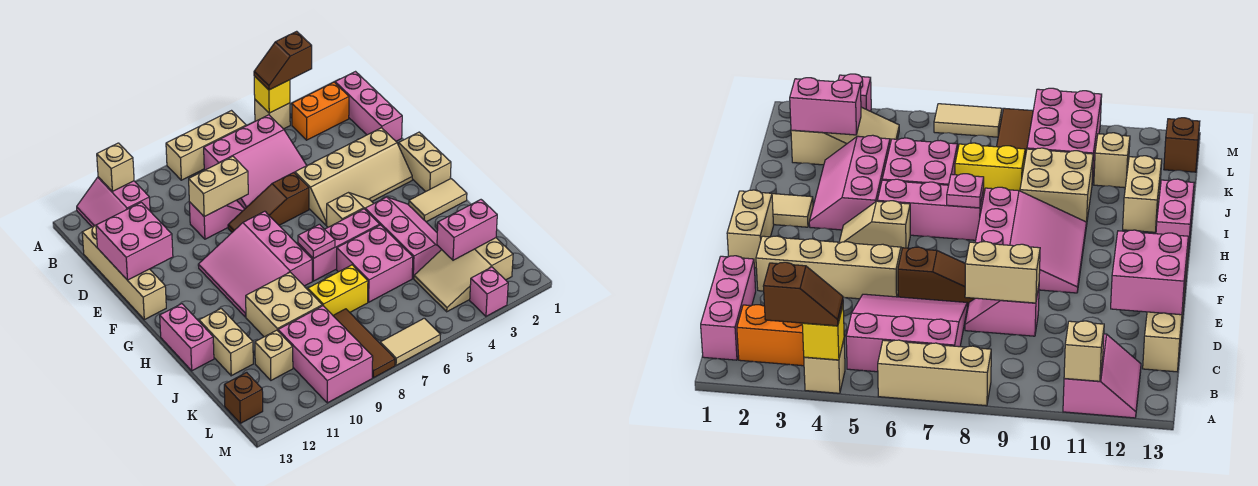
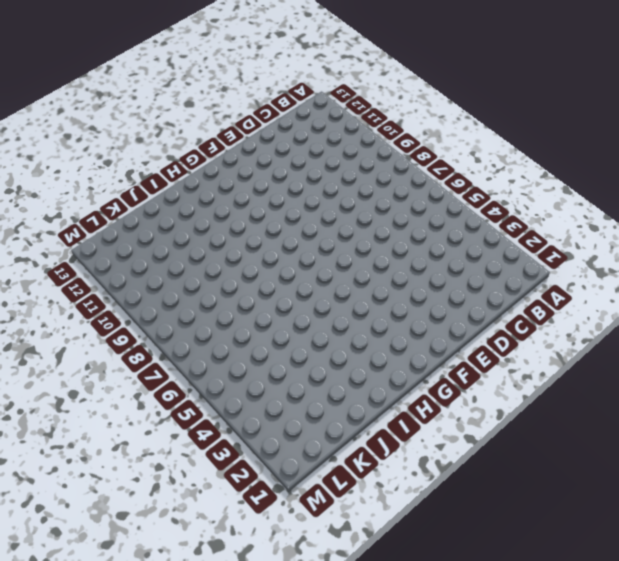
none -> tan brick A4 level 1
none -> tan brick A6:A8 level 1
none -> pink slope A11:B12 level 1 top 11
none -> pink brick B1:D1 level 1

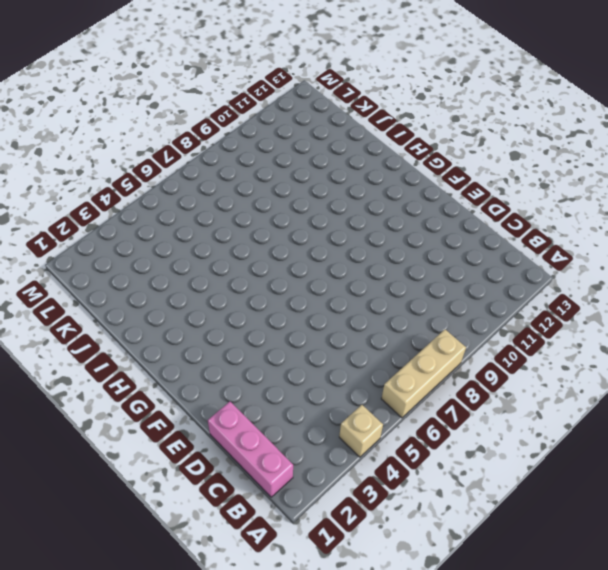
none -> pink slope A11:B12 level 1 top 11
none -> orange brick B2:B3 level 1
none -> pink slope B5:D7 level 1 top B
none -> tan brick C13:F13 level 1

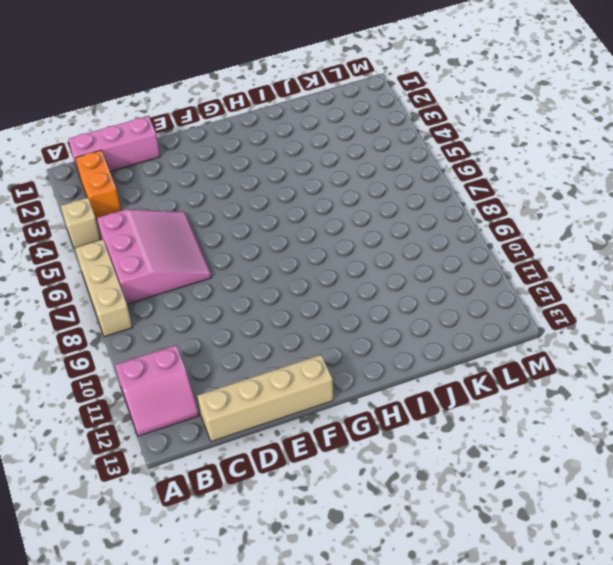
none -> pink slope D8:D9 level 1 top 9
none -> tan slope E2:F5 level 1 top E
none -> brown slope E6:E8 level 1 top 6
none -> tan brick F1:G1 level 1

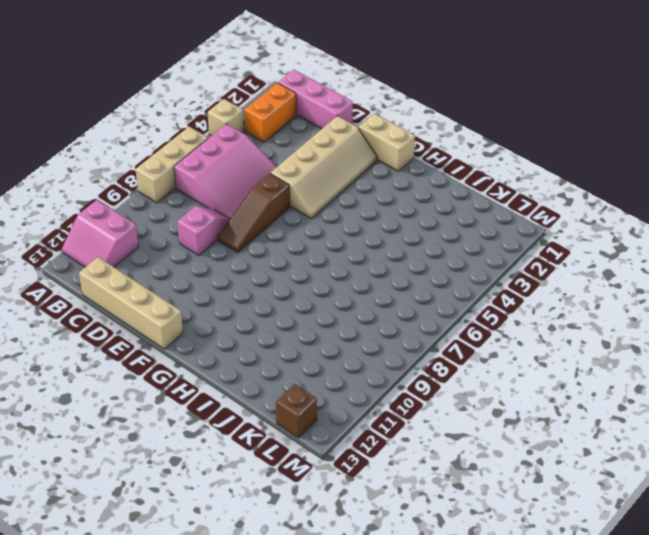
none -> pink slope F8:H10 level 1 top 8
none -> tan slope G4:G5 level 1 top 5
none -> tan tile H1:H2 level 1
none -> pink slope H3:J4 level 1 top 4

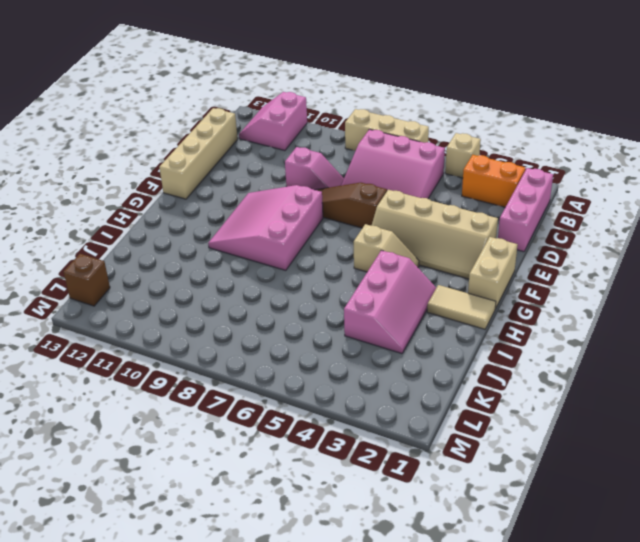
none -> pink brick H5:H7 level 1
none -> pink brick H13:I13 level 1
none -> pink brick I5:J6 level 1
none -> tan brick I9:J10 level 1

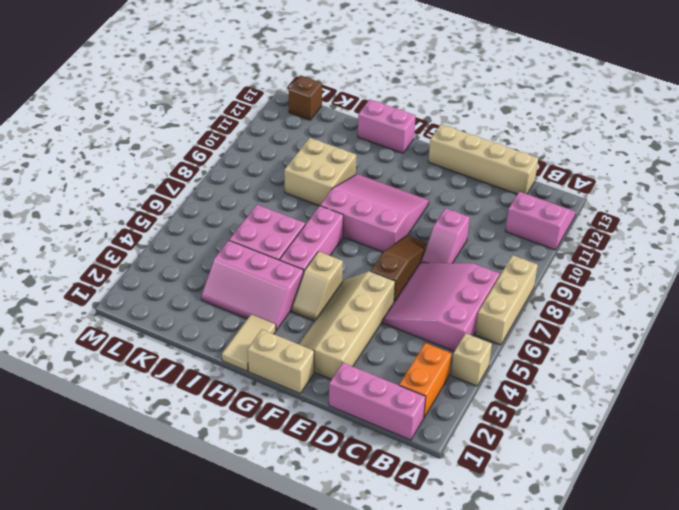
none -> tan brick I12:J12 level 1
none -> yellow brick J7:J8 level 1
none -> tan slope K2:L4 level 1 top 2
none -> brown tile K8:M8 level 1

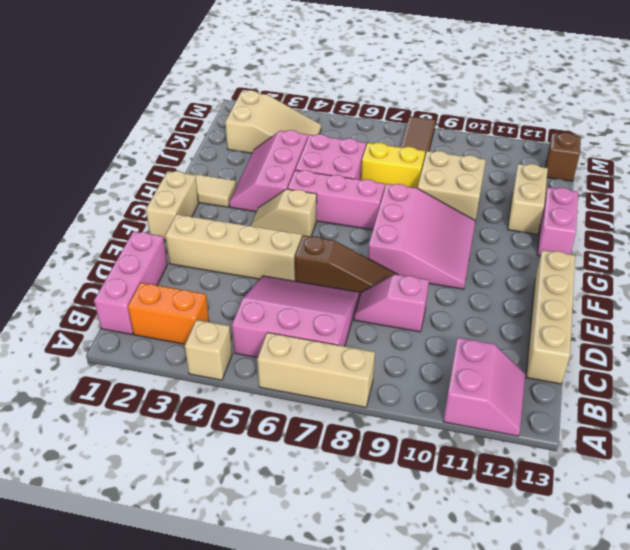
none -> pink brick K9:M10 level 1
none -> tan brick K11 level 1
none -> pink brick M3 level 1
none -> tan tile M6:M7 level 1

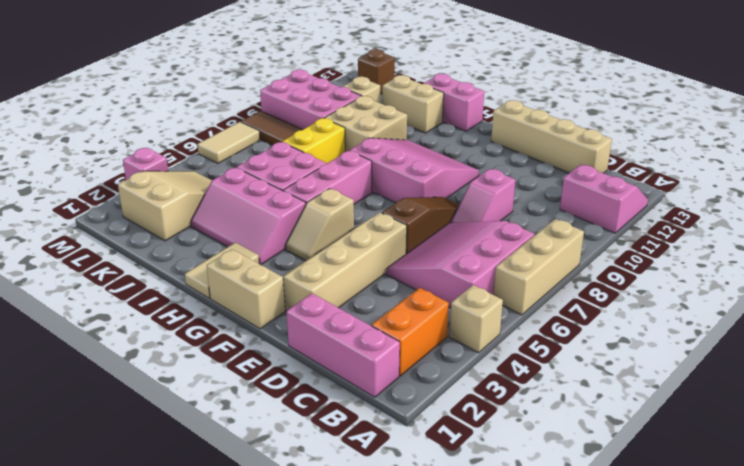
none -> yellow brick A4 level 2
none -> tan brick A11 level 2
none -> tan brick D8:D9 level 2
none -> pink brick D12:E13 level 2

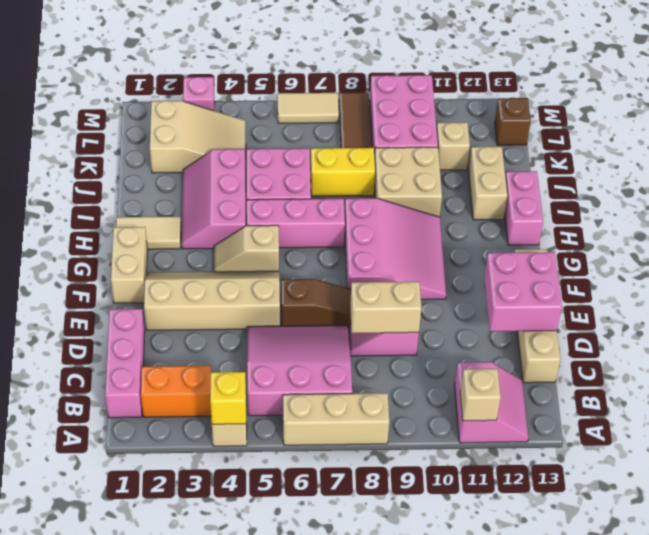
none -> pink plate H7 level 2
none -> pink brick K2:K3 level 2
none -> brown slope A3:A4 level 3 top 3

